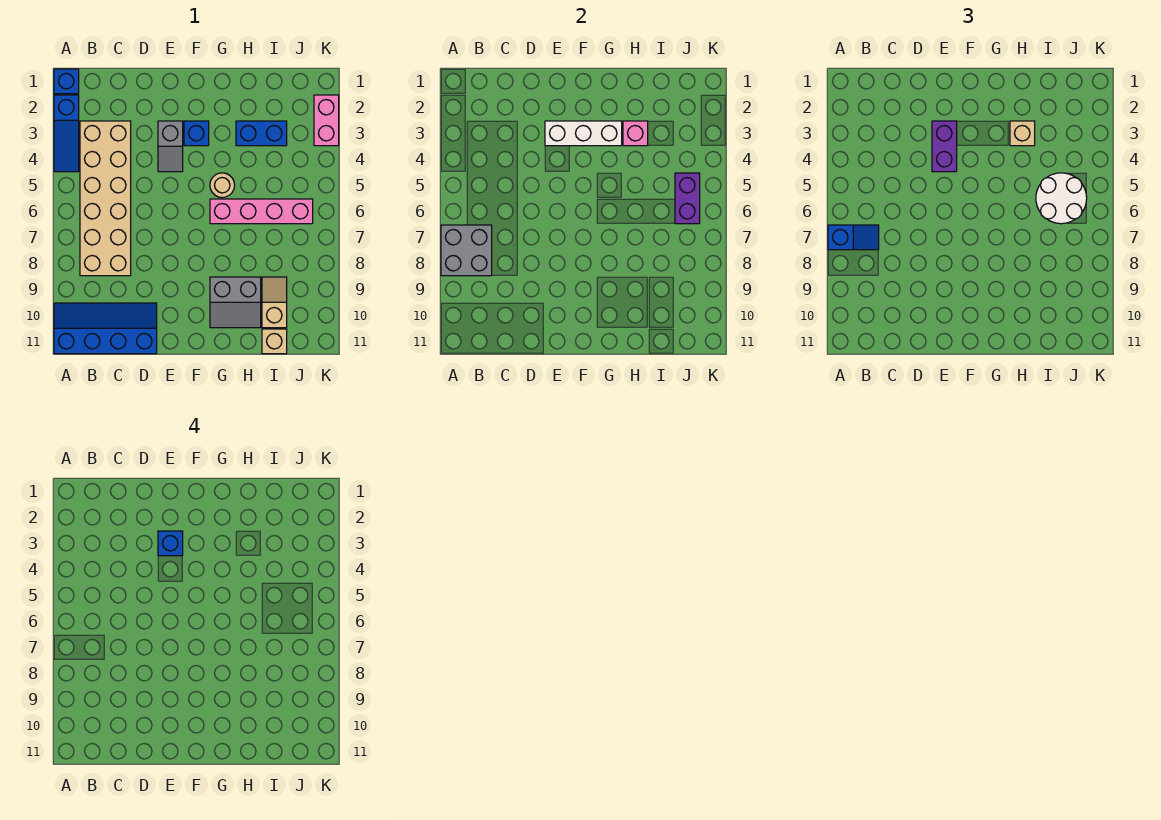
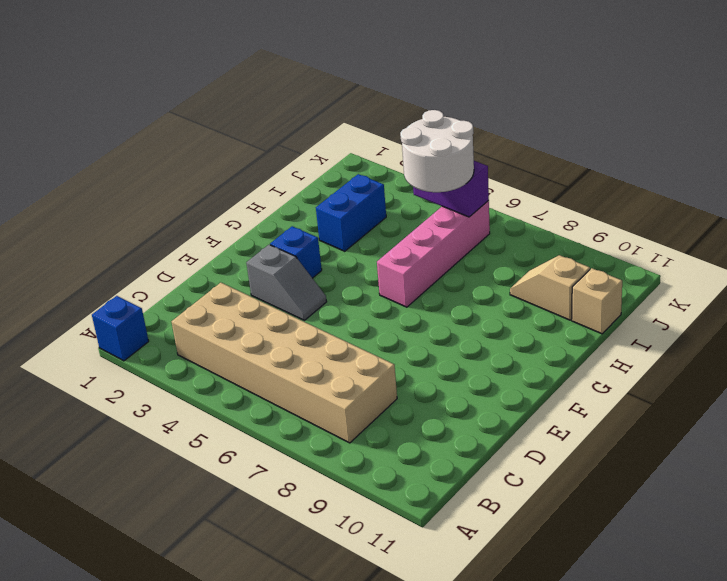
none -> blue slope A2:A4 level 1 top 2
none -> blue slope A10:D11 level 1 top 11
none -> tan round brick G5 level 1

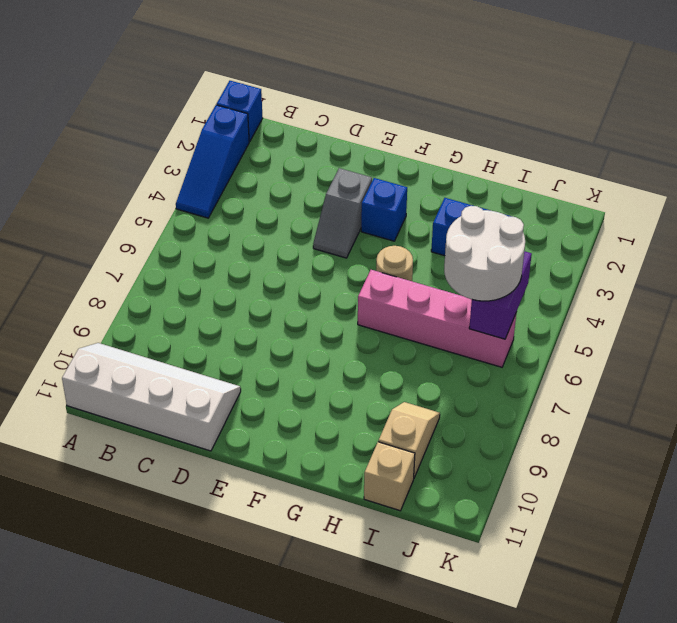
white slope A10:D11 level 1 top 11 -> blue slope A10:D11 level 1 top 11
none -> tan brick B3:C8 level 1
none -> grey slope G9:H10 level 1 top 9
none -> pink brick K2:K3 level 1

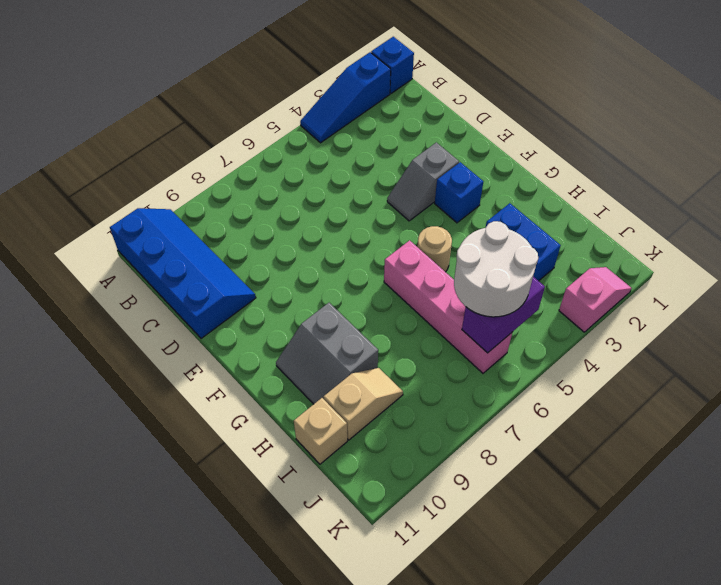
pink slope K2:K3 level 1 top 3 -> pink brick K2:K3 level 1
none -> tan brick B3:C8 level 1
none -> grey brick A7:B8 level 2
none -> white brick E3:G3 level 2

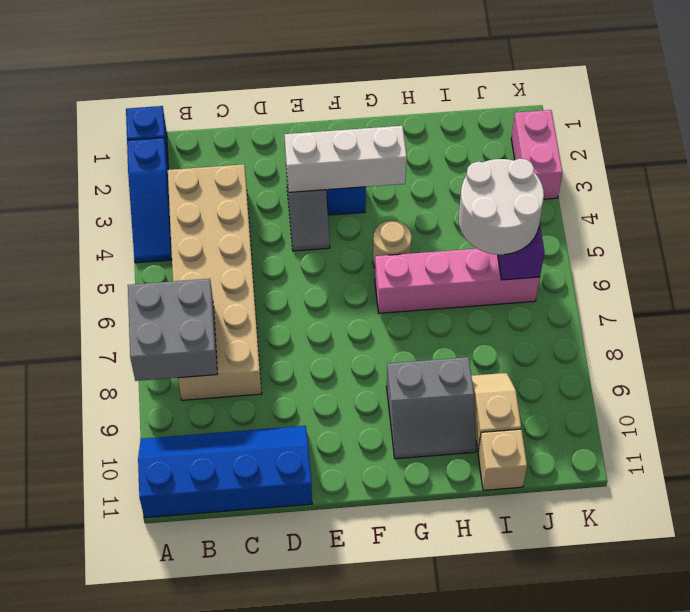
none -> blue brick H3:I3 level 1
none -> pink brick H3 level 2
none -> blue slope A7:B7 level 3 top A

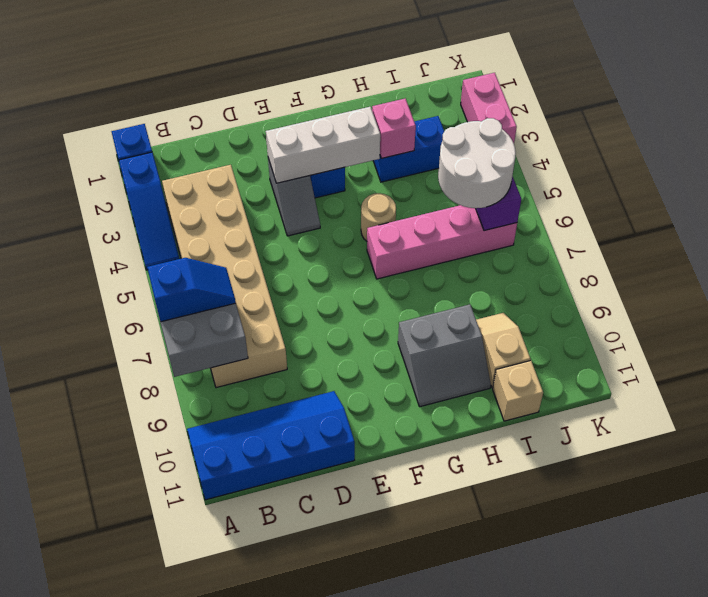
none -> purple brick E3:E4 level 3
none -> tan brick H3 level 3
none -> blue brick E3 level 4

